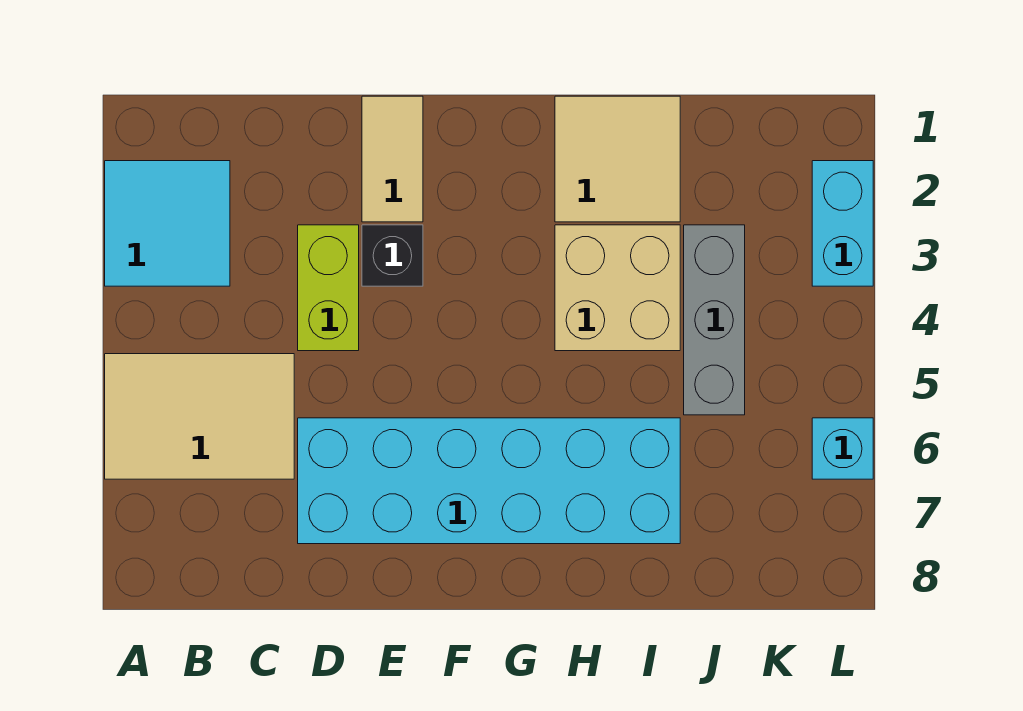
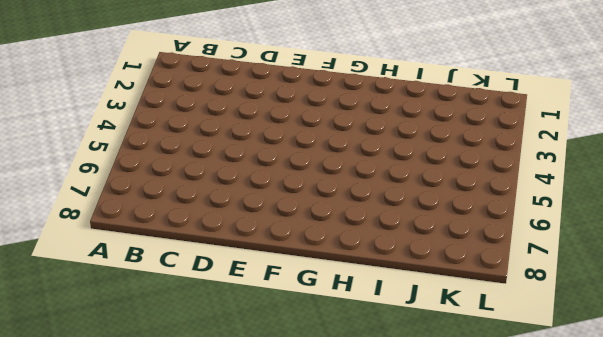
none -> cyan tile A2:B3 level 1
none -> tan tile A5:C6 level 1

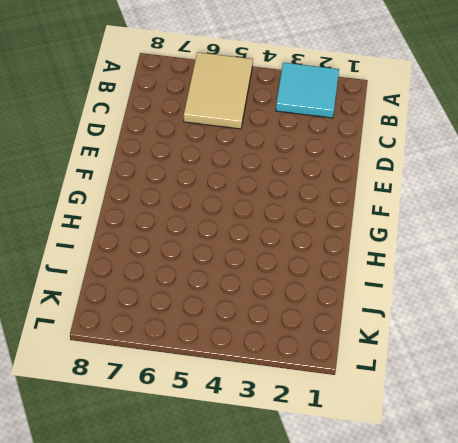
none -> lime brick D3:D4 level 1
none -> cyan brick D6:I7 level 1

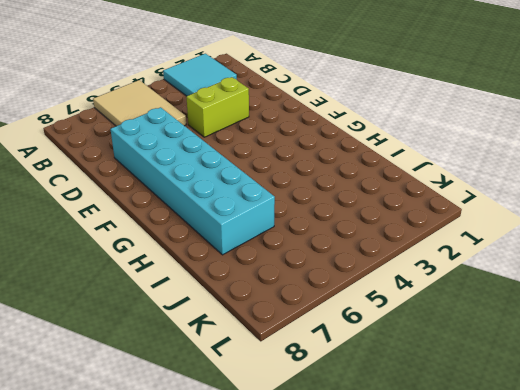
none -> tan tile E1:E2 level 1
none -> black brick E3 level 1

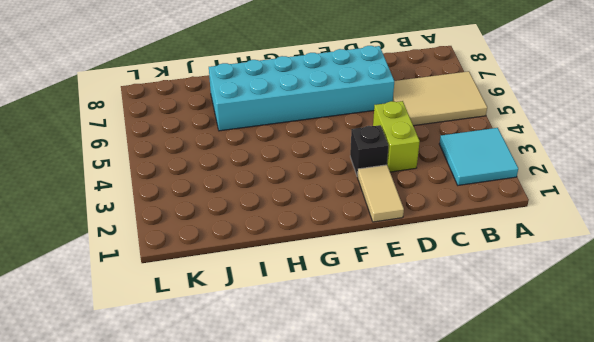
none -> tan tile H1:I2 level 1
none -> tan brick H3:I4 level 1

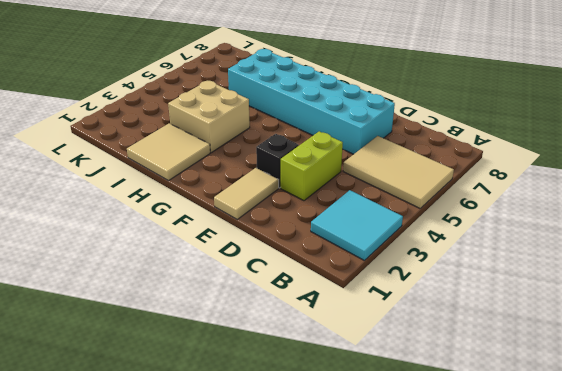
none -> grey brick J3:J5 level 1
none -> cyan brick L2:L3 level 1

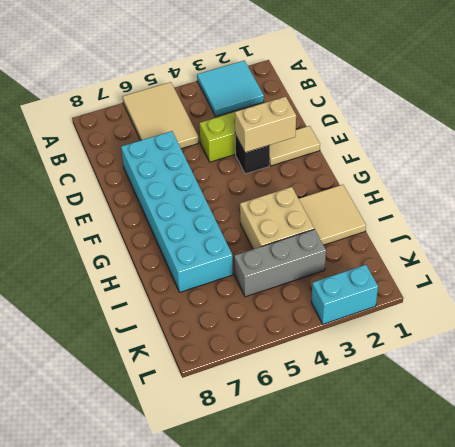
tan brick E2:E3 level 2 -> none
none -> cyan brick L6 level 1

